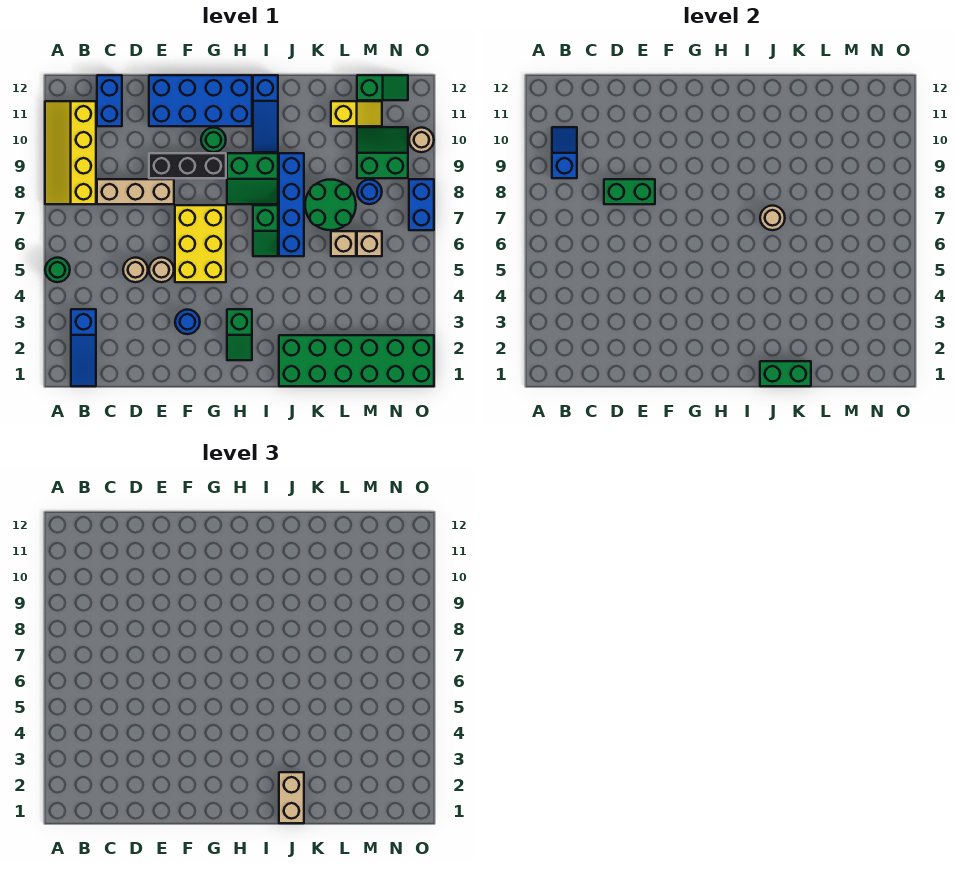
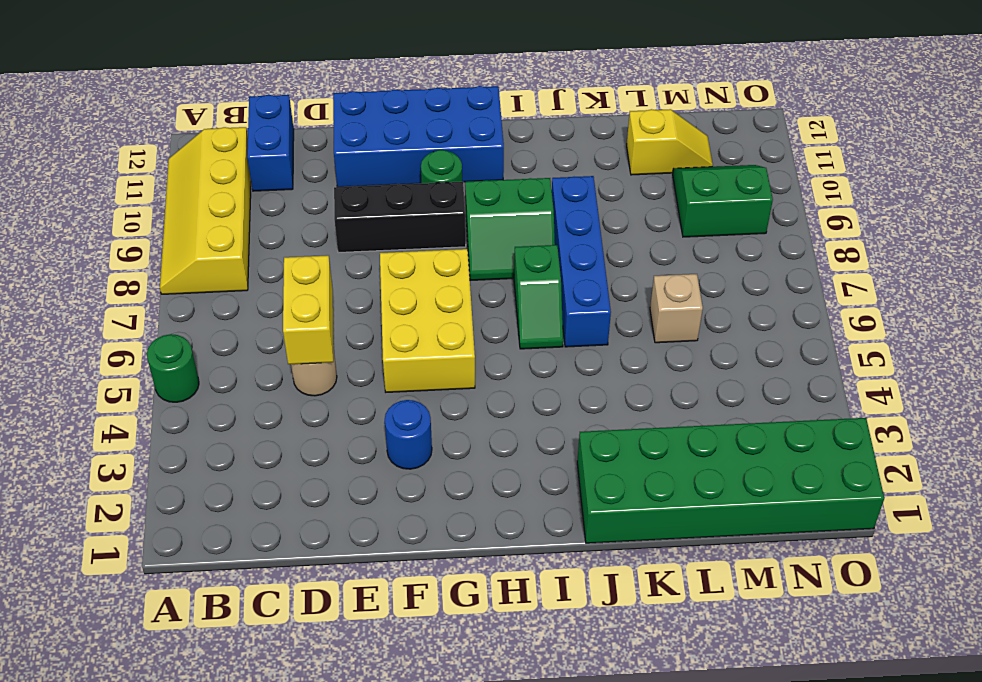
yellow brick D5:D6 level 2 -> none
none -> blue slope B1:B3 level 1 top 3
none -> tan brick C8:E8 level 1
none -> tan round brick E5 level 1
none -> green slope H2:H3 level 1 top 3

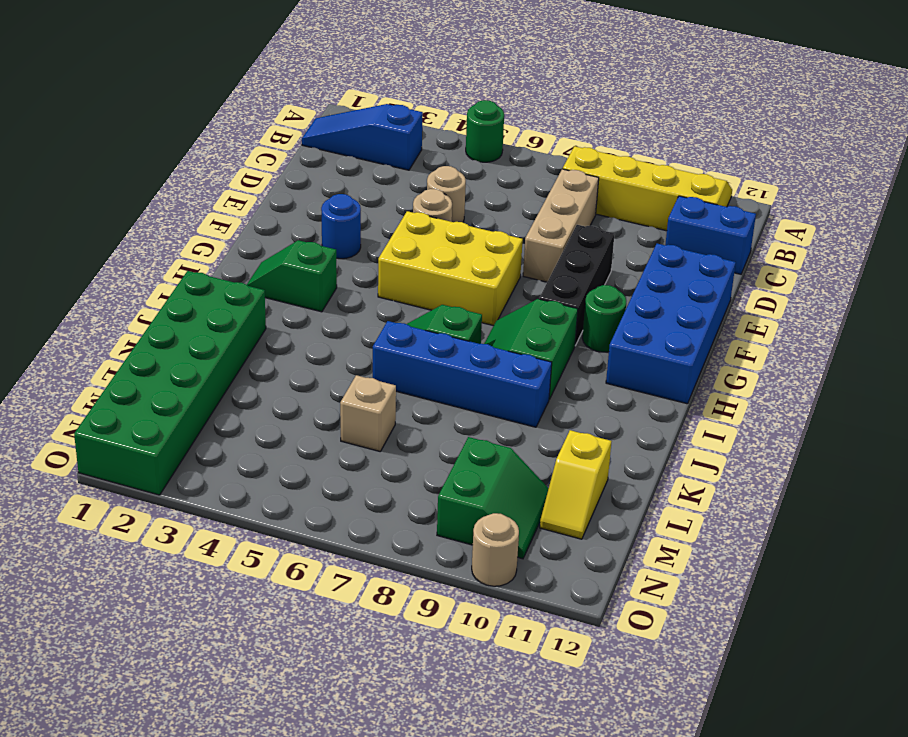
none -> blue slope I10:I12 level 1 top 12
none -> green round brick K7:L8 level 1
none -> tan brick M6 level 1
none -> blue round brick M8 level 1

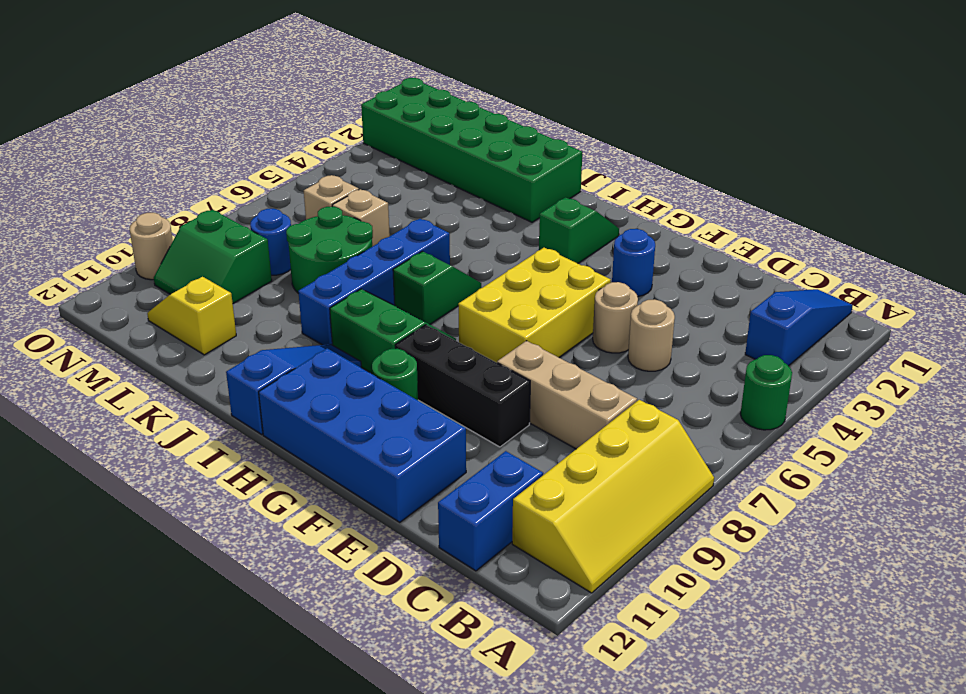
none -> green slope M12:N12 level 1 top M
none -> blue brick O7:O8 level 1
none -> blue slope B9:B10 level 2 top 9
none -> green brick D8:E8 level 2

